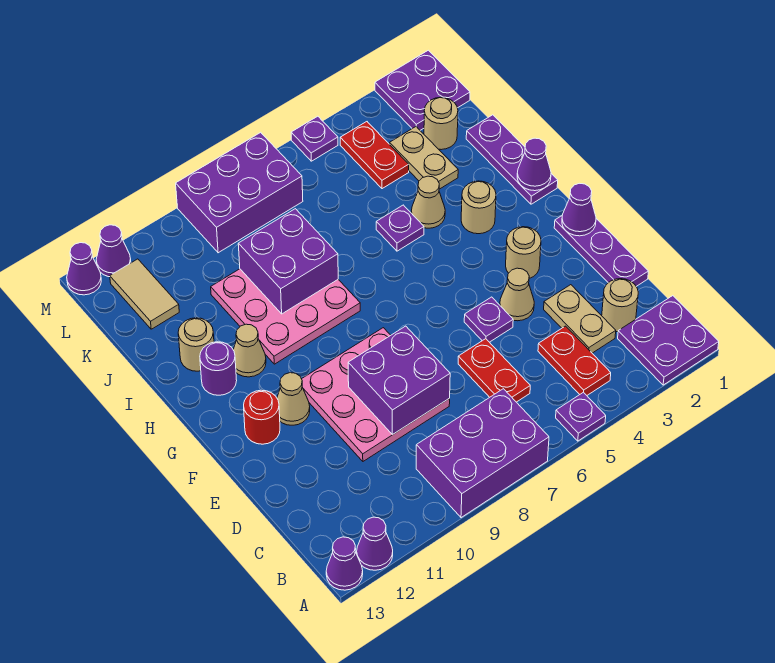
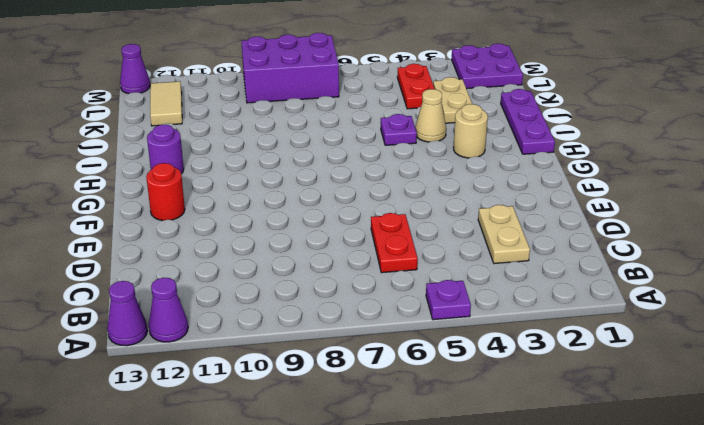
none -> purple plate A1:B2 level 1
none -> purple brick A7:B9 level 1
none -> red plate B4:C4 level 1
none -> tan round brick C2 level 1

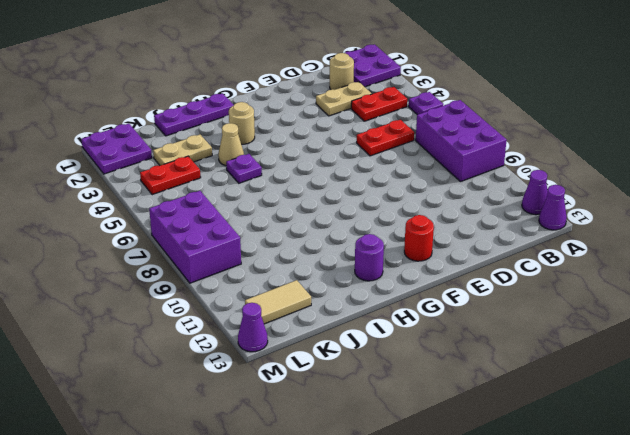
none -> purple plate D1:F1 level 1
none -> pink plate D8:F10 level 1
none -> tan cone E4 level 1
none -> purple plate E5 level 1

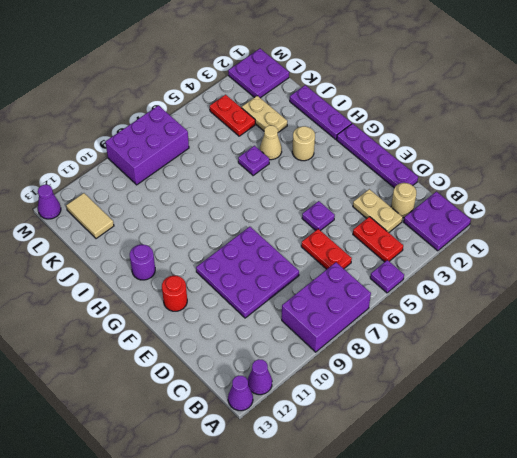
purple plate D1:G1 level 1 -> purple plate D1:F1 level 1
purple plate D8:F10 level 1 -> pink plate D8:F10 level 1
none -> tan cone E4 level 1
none -> tan round brick F3 level 1
none -> tan cone F11 level 1
none -> pink plate H8:J10 level 1

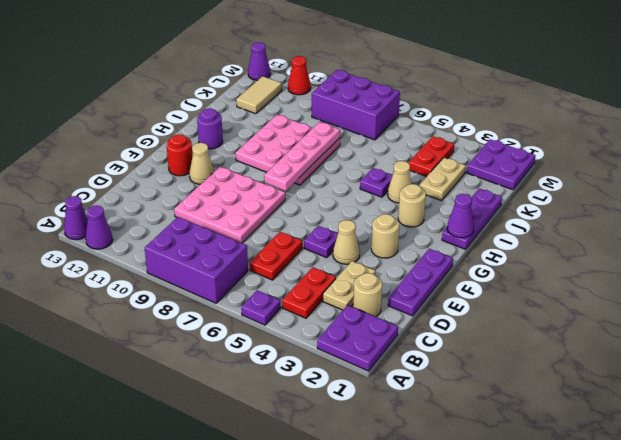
pink plate G8:J8 level 2 -> purple brick I8:J9 level 2
red cone M11 level 1 -> none
none -> tan cone H11 level 1
none -> tan round brick I12 level 1
none -> tan round brick K2 level 1
none -> purple plate M5 level 1

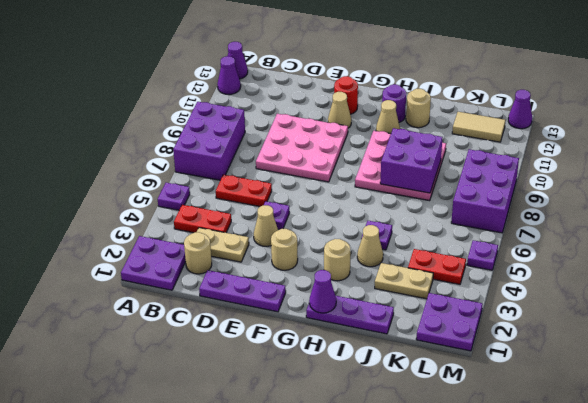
none -> tan round brick K2 level 1
none -> purple cone M12 level 1
none -> purple brick D8:E9 level 2
none -> purple cone F1 level 2

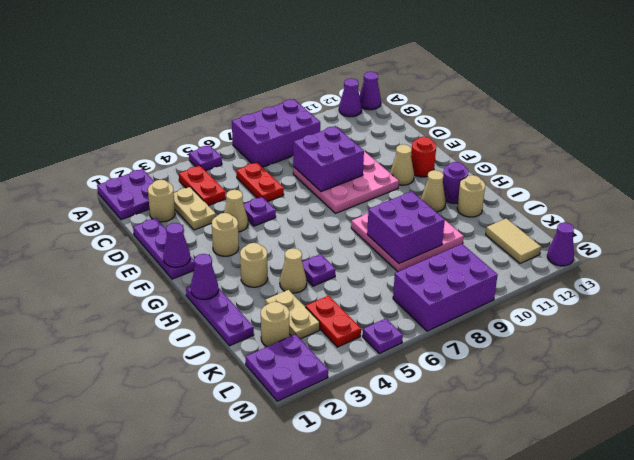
none -> purple cone M12 level 1

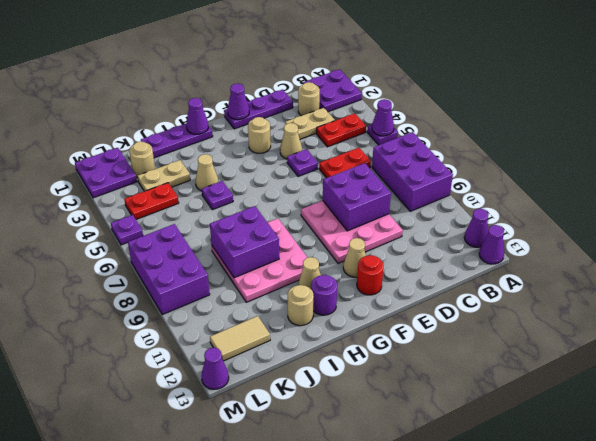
purple cone A5 level 2 -> purple cone M12 level 1
none -> tan round brick H3 level 1

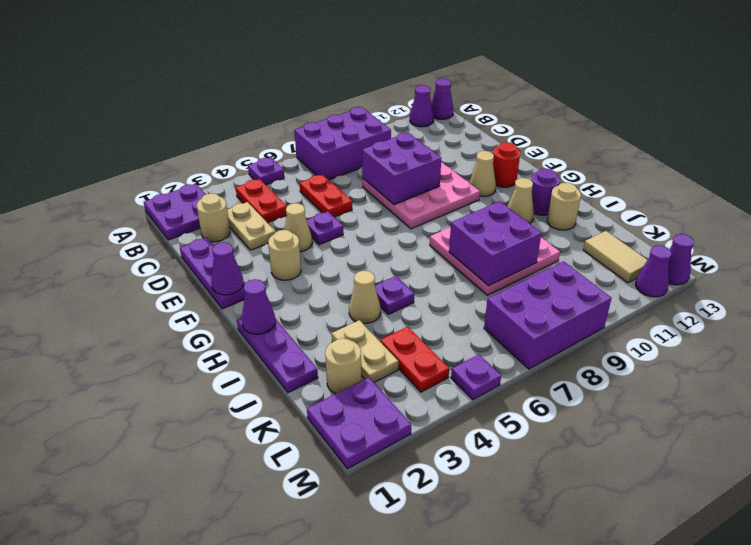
none -> tan round brick H3 level 1

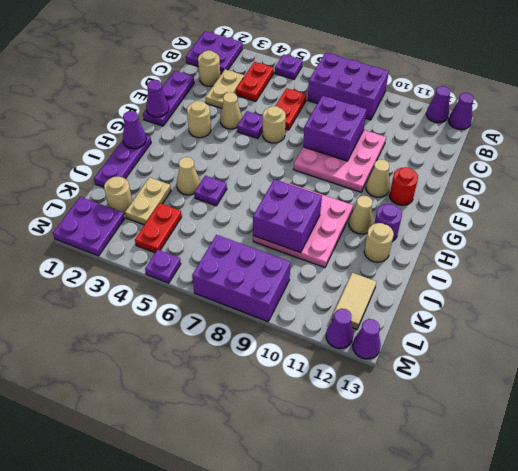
tan round brick E6 level 1 -> tan round brick H3 level 1

